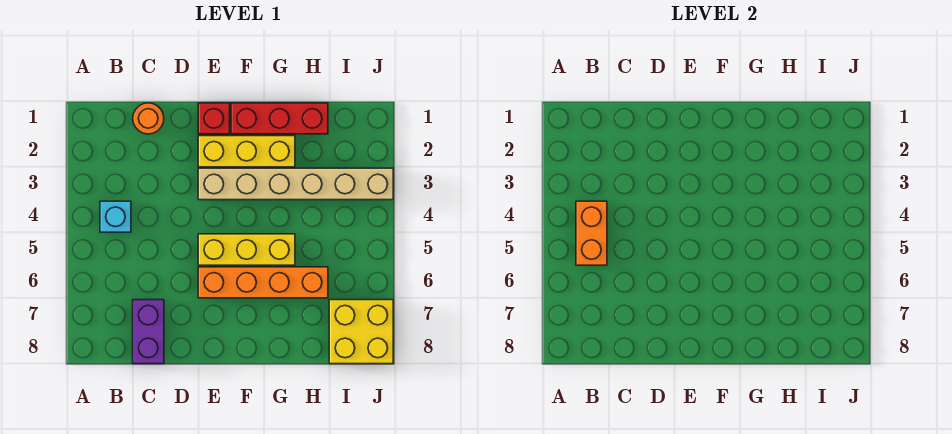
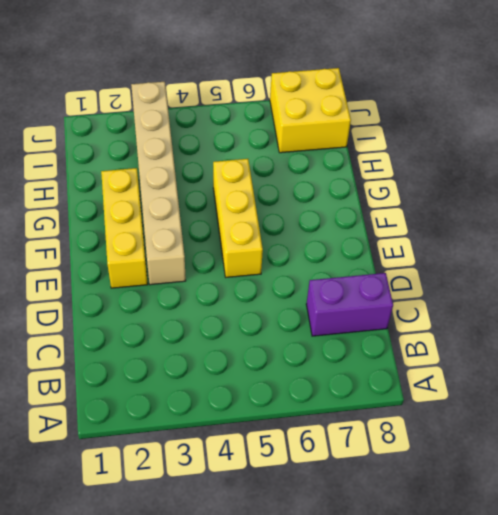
none -> cyan brick B4 level 1
none -> orange round brick C1 level 1

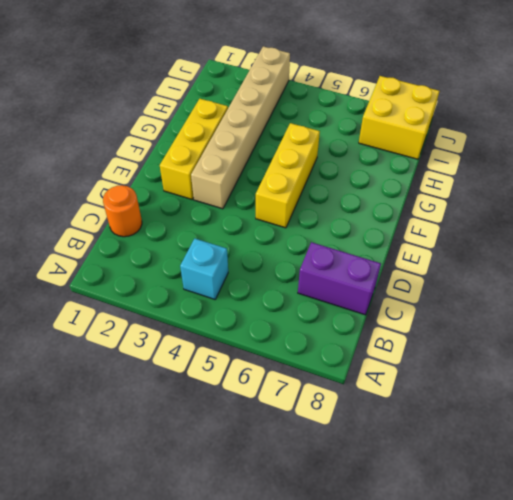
none -> red brick E1 level 1
none -> orange brick E6:H6 level 1

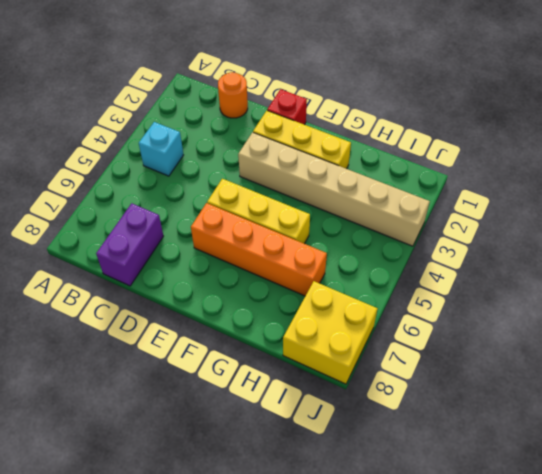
none -> red brick F1:H1 level 1
none -> orange brick B4:B5 level 2

